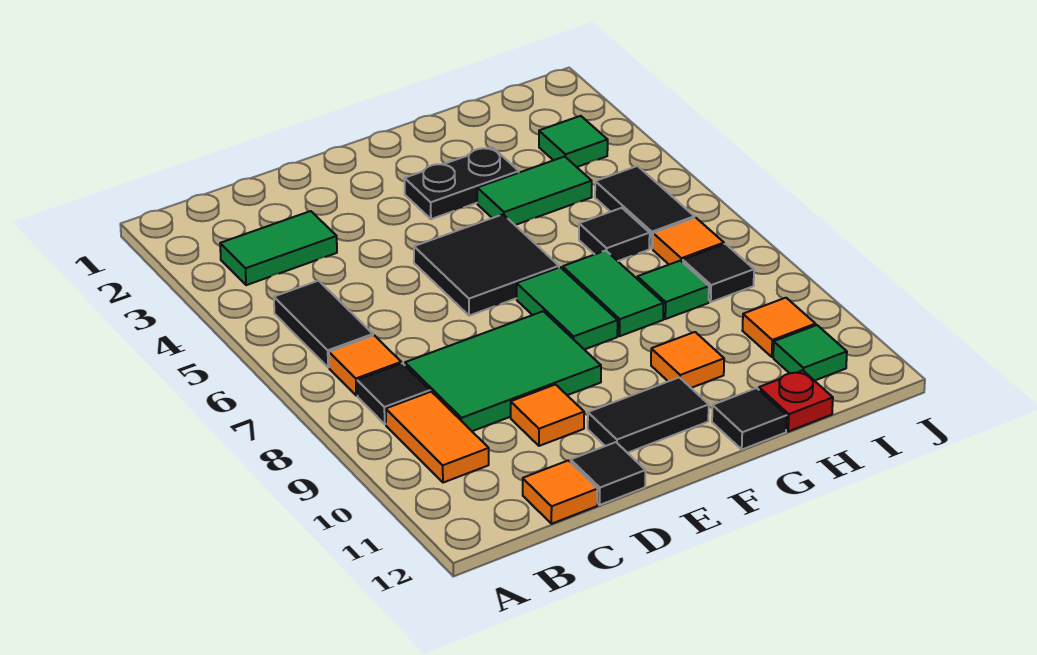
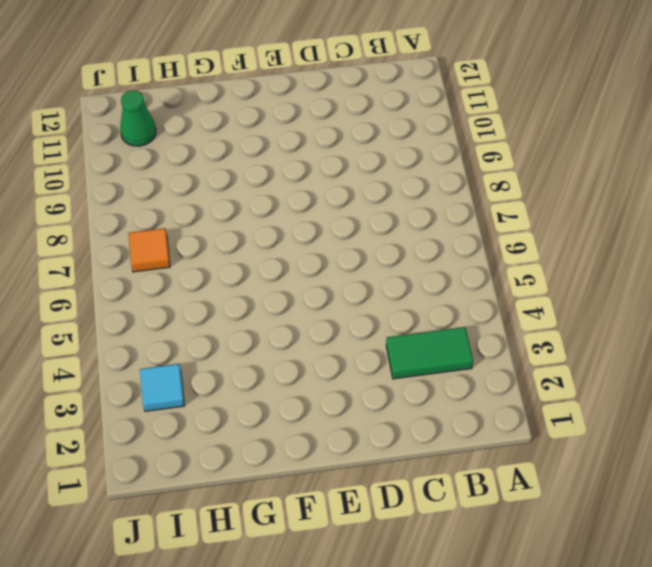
cyan tile I3 level 1 -> green tile I3 level 1
green cone I11 level 1 -> green tile I11 level 1
none -> black tile B5:B6 level 1
none -> orange tile B7 level 1
none -> black tile B8 level 1

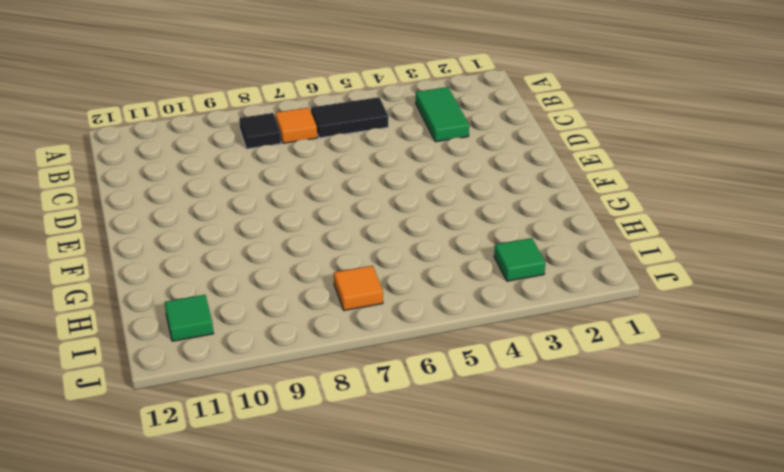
none -> orange tile B9:B10 level 1
none -> green tile C8:E9 level 1
none -> orange tile C12 level 1

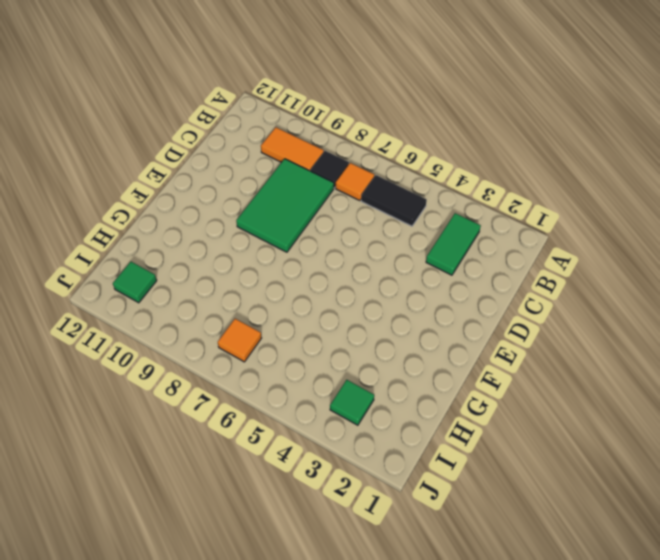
none -> orange tile C12 level 1
none -> orange tile D10 level 1
none -> black tile D12 level 1

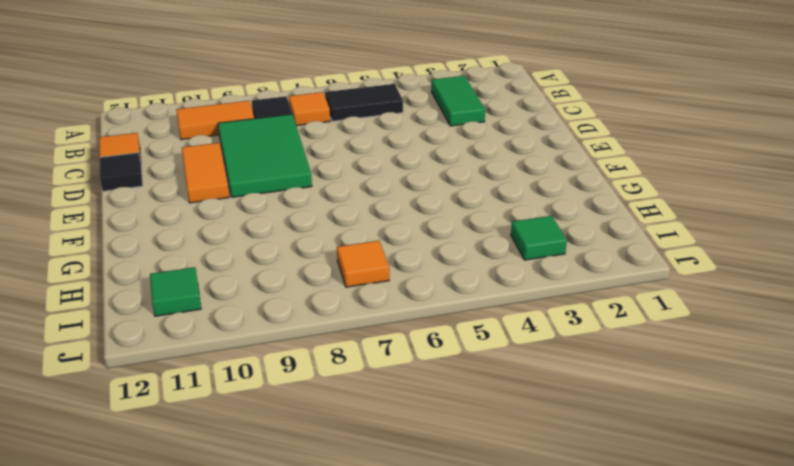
orange tile D10:E10 level 1 -> orange tile D10 level 1
none -> black tile E5:F6 level 1
none -> black tile E11:F11 level 1
none -> black plate F3:G3 level 1

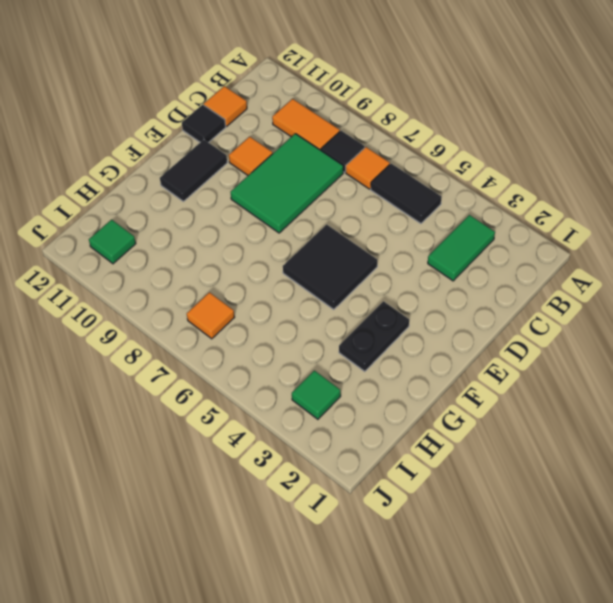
none -> green tile F7:F8 level 1
none -> green tile G4:H4 level 1
none -> green tile G7:G8 level 1

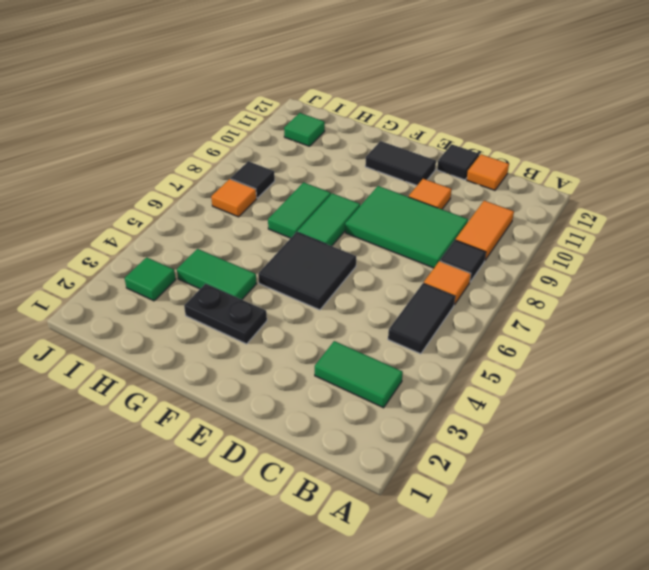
none -> orange tile G10 level 1
none -> black tile G12 level 1
none -> black tile H6 level 1

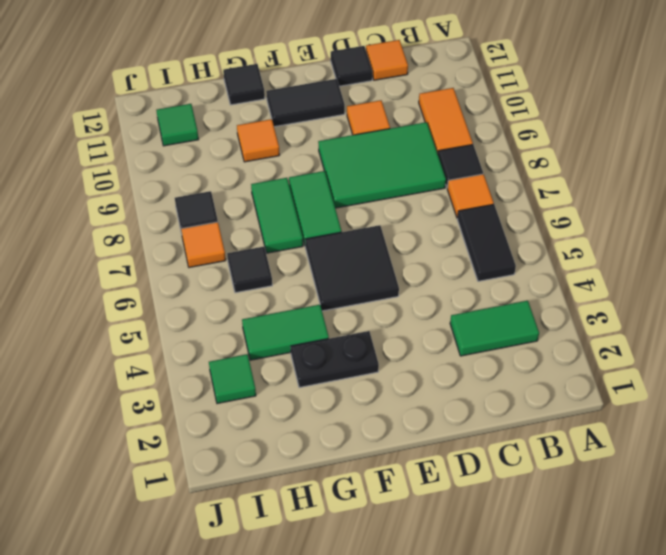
none -> green tile H8 level 1
none -> red plate H12 level 1
none -> black tile I5:I6 level 1

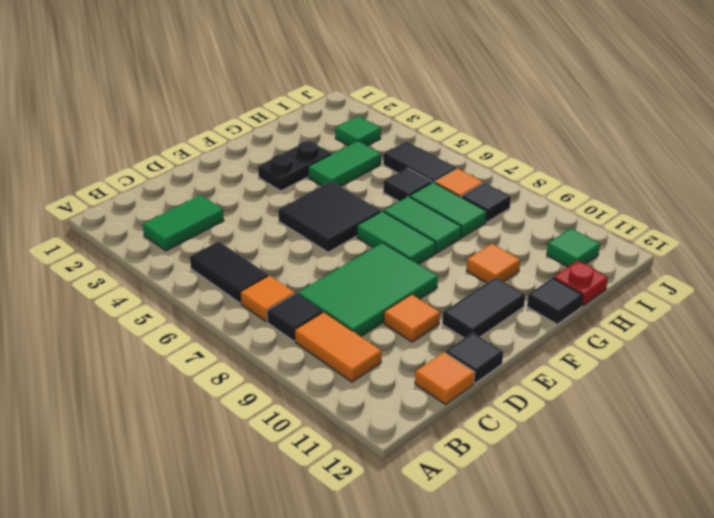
green tile H7:H8 level 1 -> green tile H8 level 1
none -> orange tile I10 level 1

